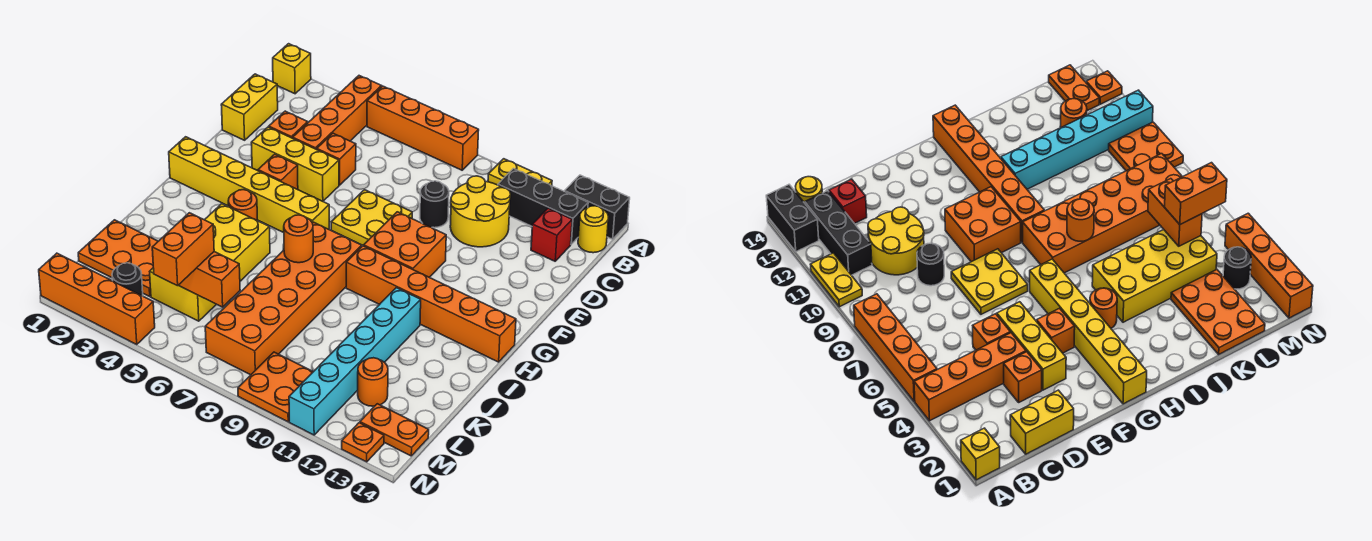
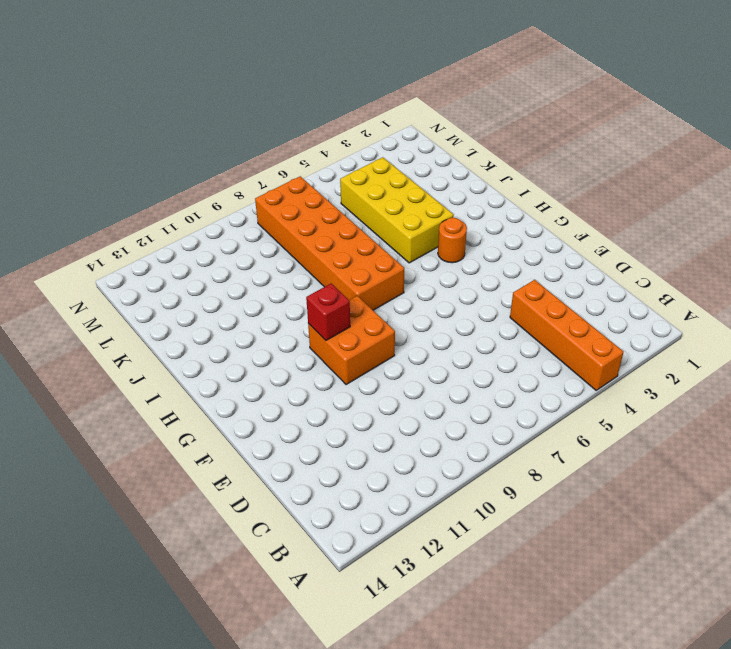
red brick G10 level 2 -> red brick C13 level 1
none -> yellow brick A1 level 1
none -> orange brick A5:A8 level 1
none -> yellow plate A10:A11 level 1
none -> black brick A13:A14 level 1

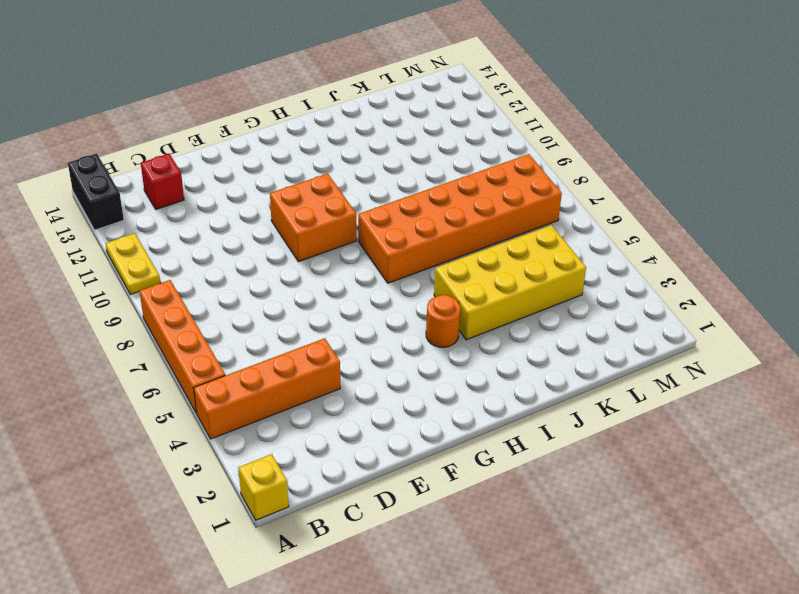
none -> black brick B11:B13 level 1
none -> yellow round brick B14 level 1
none -> yellow brick C1:D1 level 1
none -> yellow round brick C10:D11 level 1

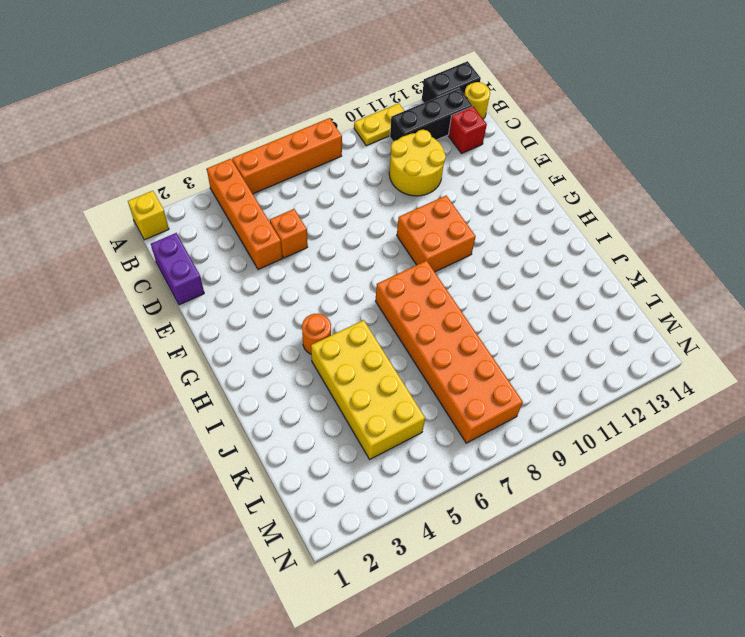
purple brick C1:D1 level 1 -> yellow brick C1:D1 level 1
none -> orange brick D3 level 1
none -> black round brick D9 level 1
none -> yellow brick E3:E5 level 1
none -> yellow plate E7:F8 level 1

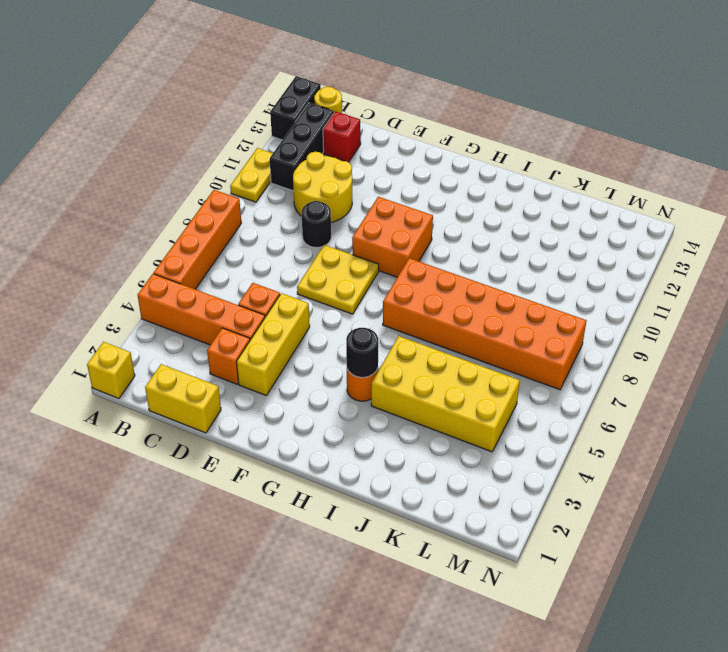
black round brick H4 level 2 -> black round brick M3 level 1
none -> orange brick F4 level 1
none -> yellow brick G1:G6 level 1
none -> orange brick H9:H14 level 1
none -> cyan brick I11:N11 level 1

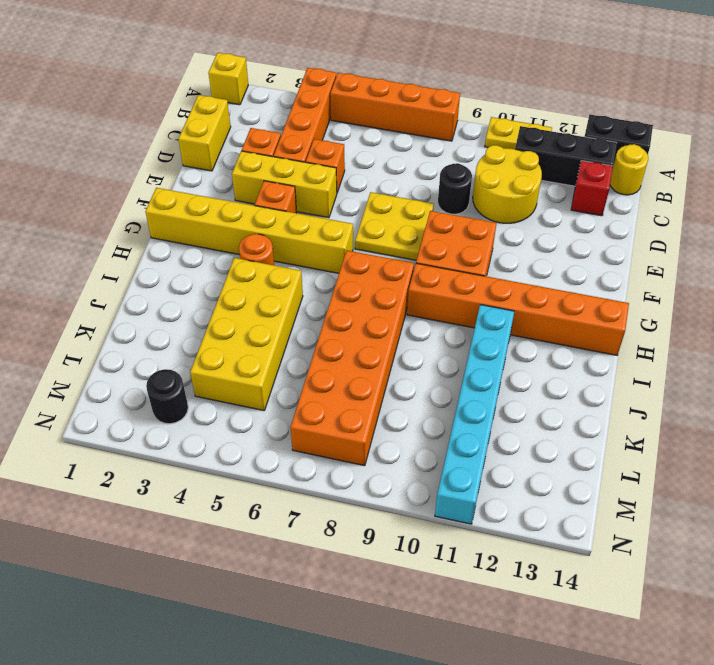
none -> orange plate K1:L3 level 1
none -> orange round brick L12 level 1
none -> orange plate M9:N10 level 1
none -> orange plate M13:M14 level 1

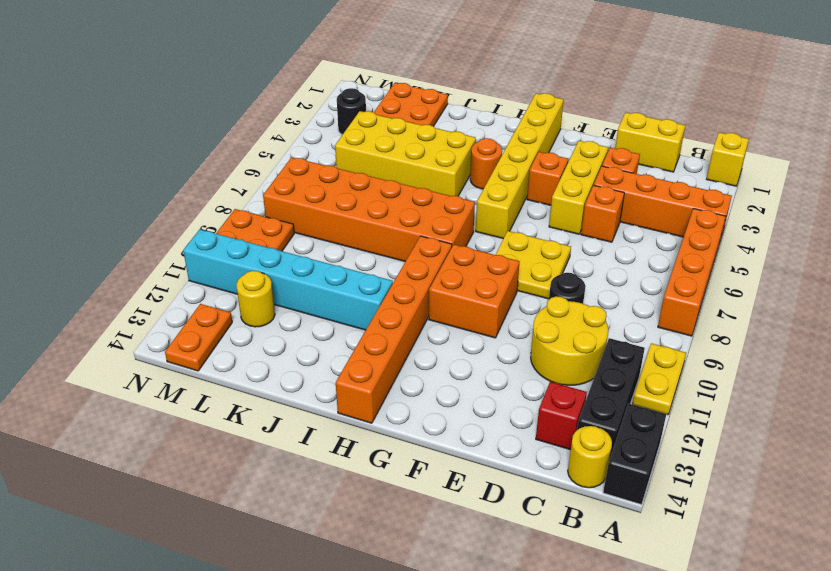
yellow round brick L12 level 1 -> orange round brick L12 level 1
none -> orange brick N1:N4 level 1
none -> orange plate N13 level 1
none -> orange round brick I7 level 2
none -> orange brick L5:L6 level 2

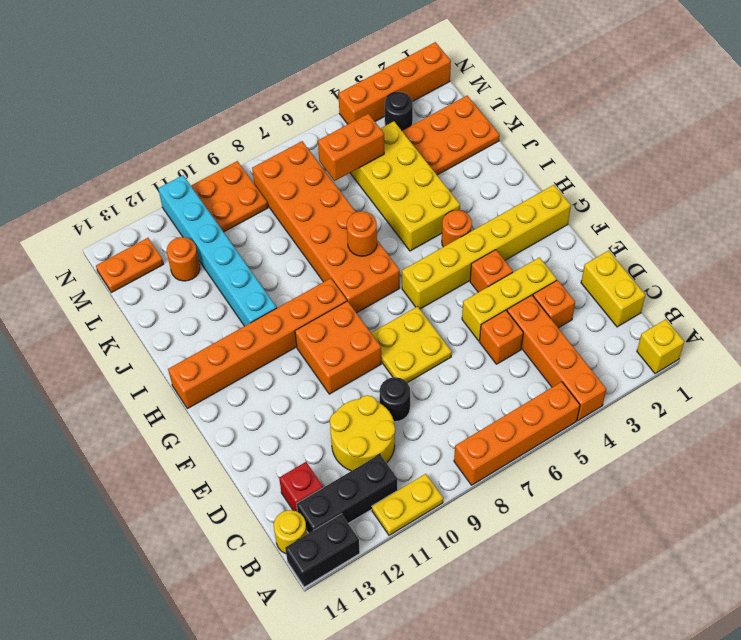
none -> orange plate N13 level 1
none -> orange brick L5:M5 level 3

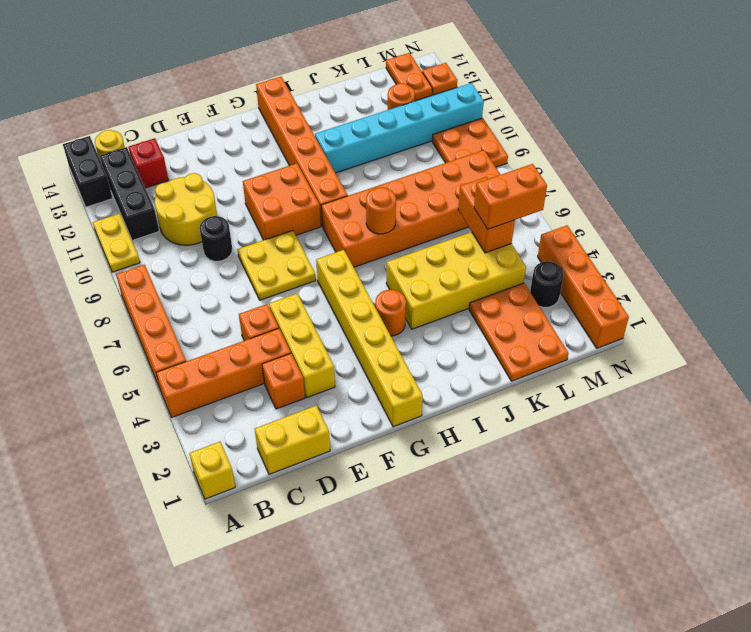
none -> orange brick F4 level 1

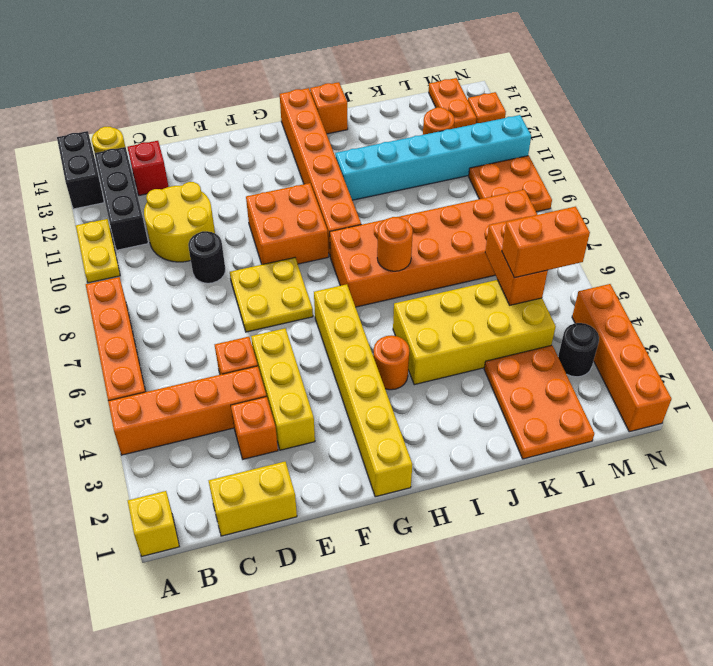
orange brick I14 level 1 -> orange brick F4 level 1

